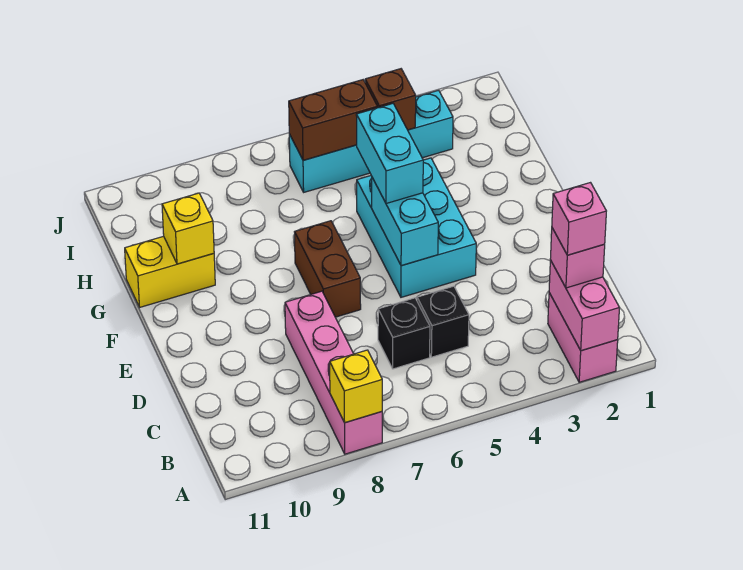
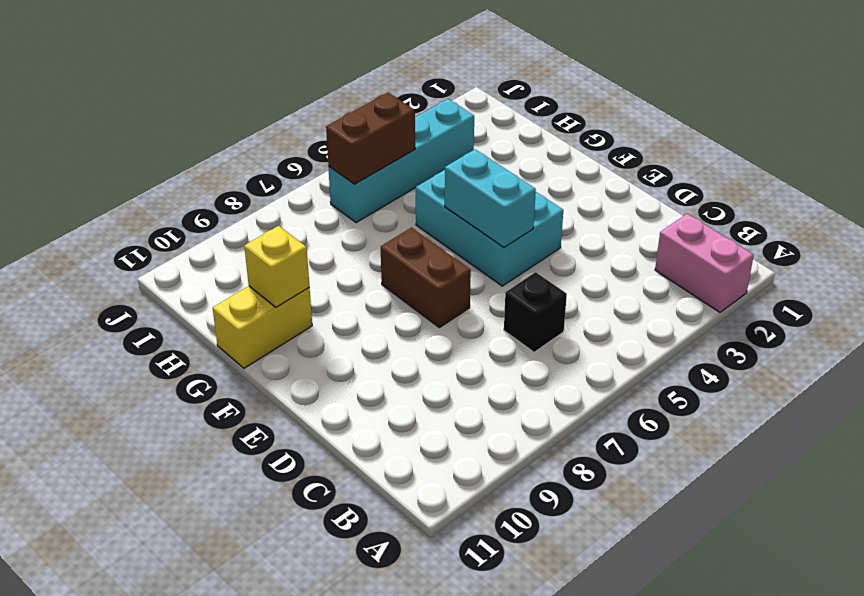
none -> pink brick A8:D8 level 1
none -> black brick C5 level 1
none -> pink brick A2:B2 level 2

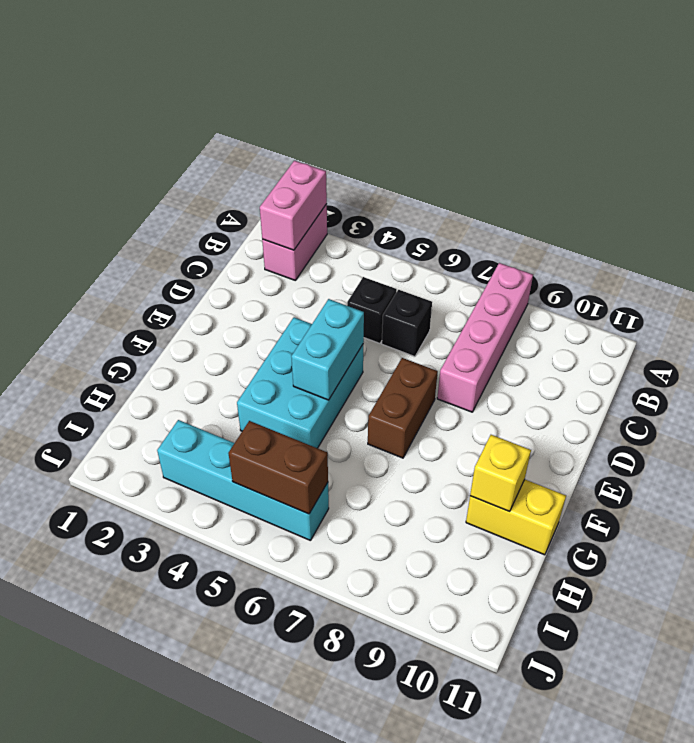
none -> yellow brick A8 level 2
none -> brown brick I4 level 2
none -> pink brick B2 level 3

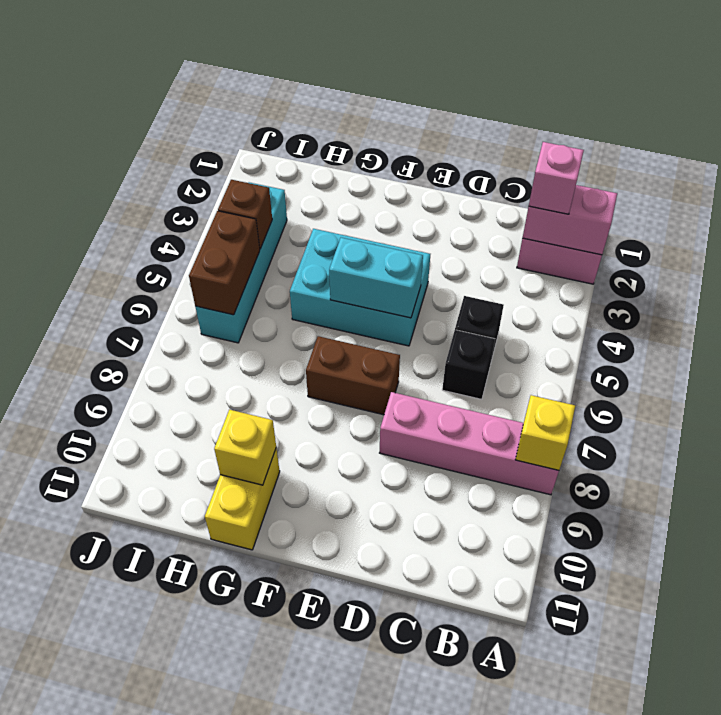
none -> cyan brick F5:G5 level 3
none -> pink brick B2 level 4

